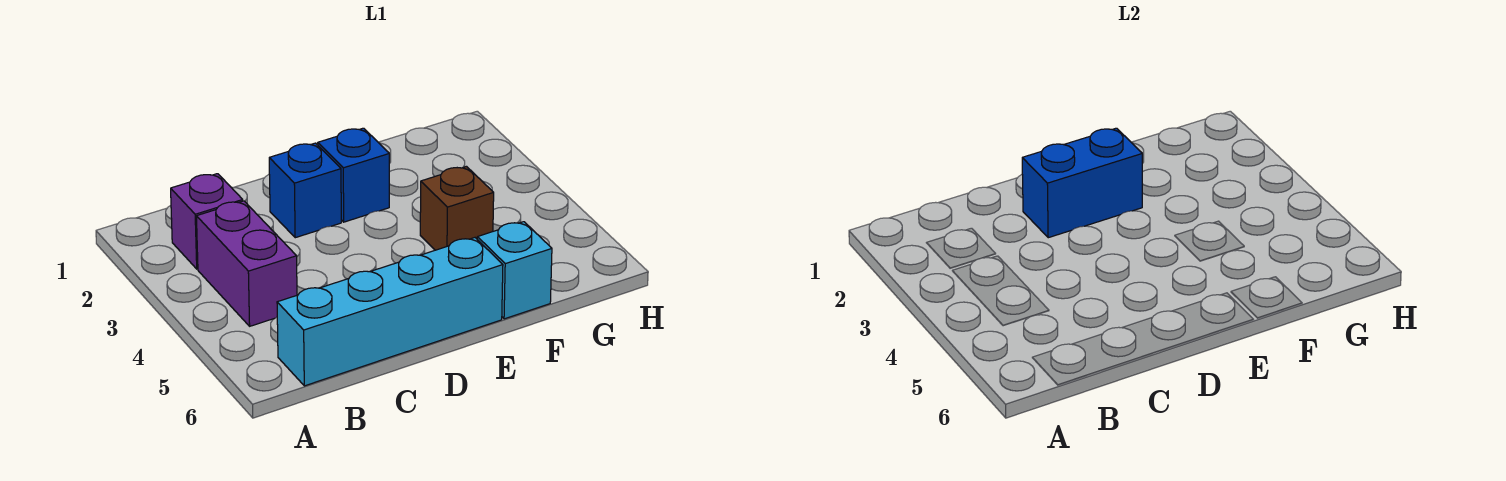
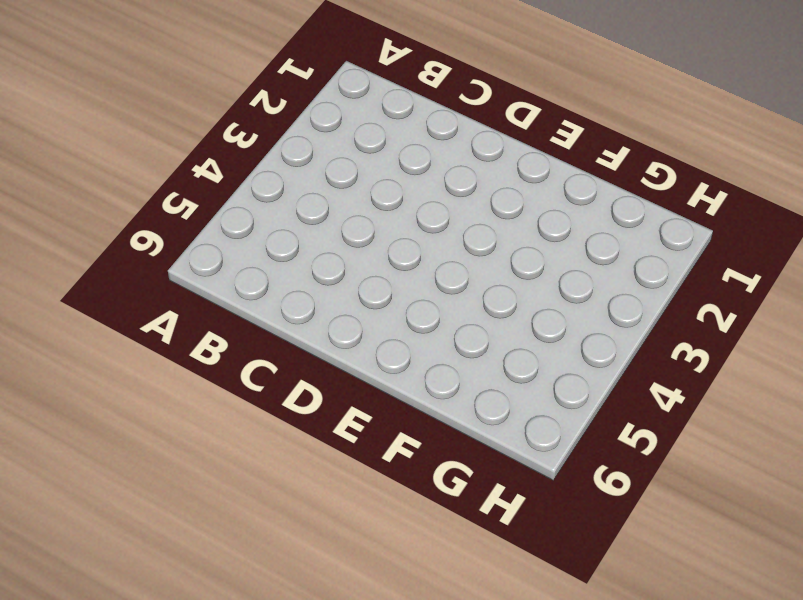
none -> purple brick B2 level 1
none -> purple brick B3:B4 level 1

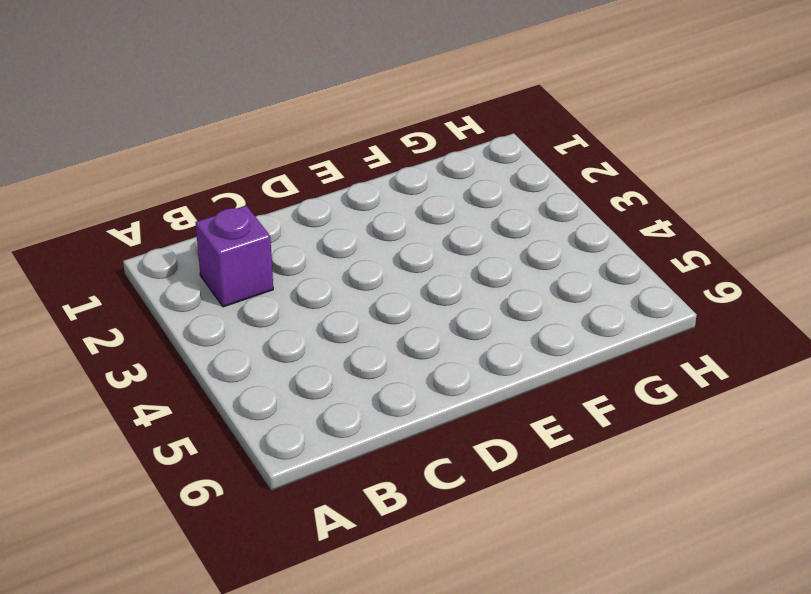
none -> purple brick B3:B4 level 1
none -> cyan brick B6:E6 level 1

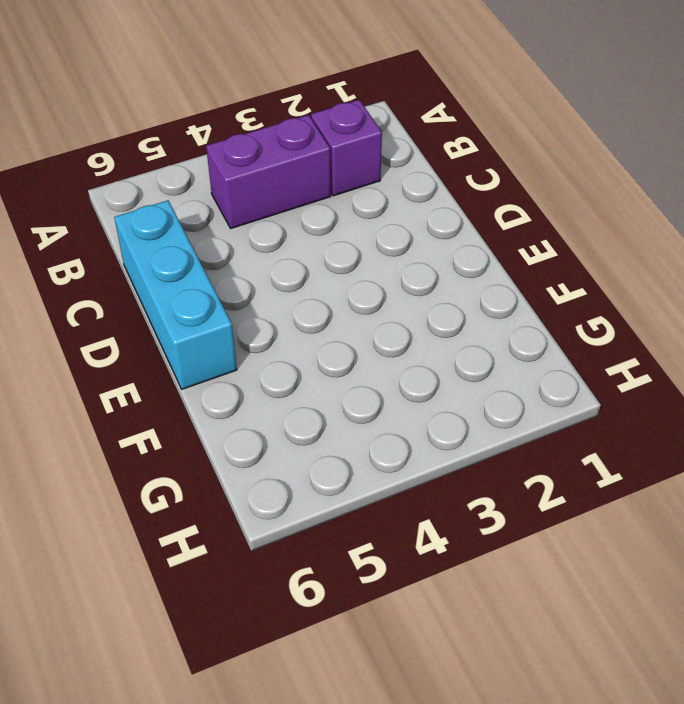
cyan brick C6:E6 level 1 -> cyan brick B6:E6 level 1
none -> blue brick D2 level 1
none -> blue brick E2 level 1

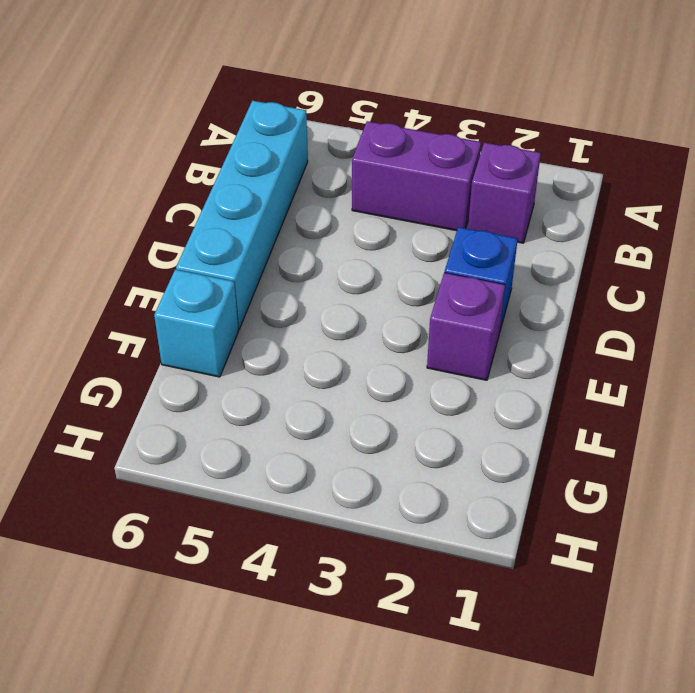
purple brick E2 level 1 -> blue brick E2 level 1
none -> brown brick F4 level 1
none -> blue brick D2:E2 level 2

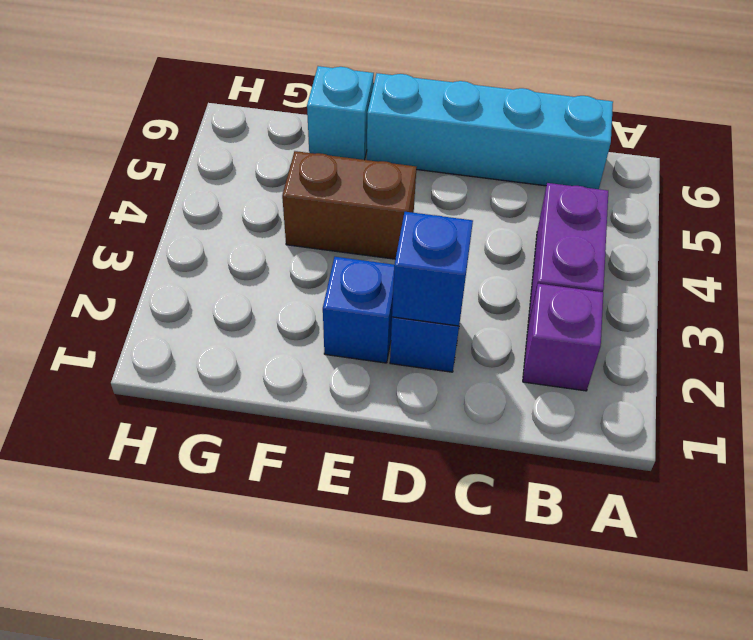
blue brick D2 level 2 -> blue brick D2:E2 level 2
brown brick E4:F4 level 1 -> brown brick F4 level 1

